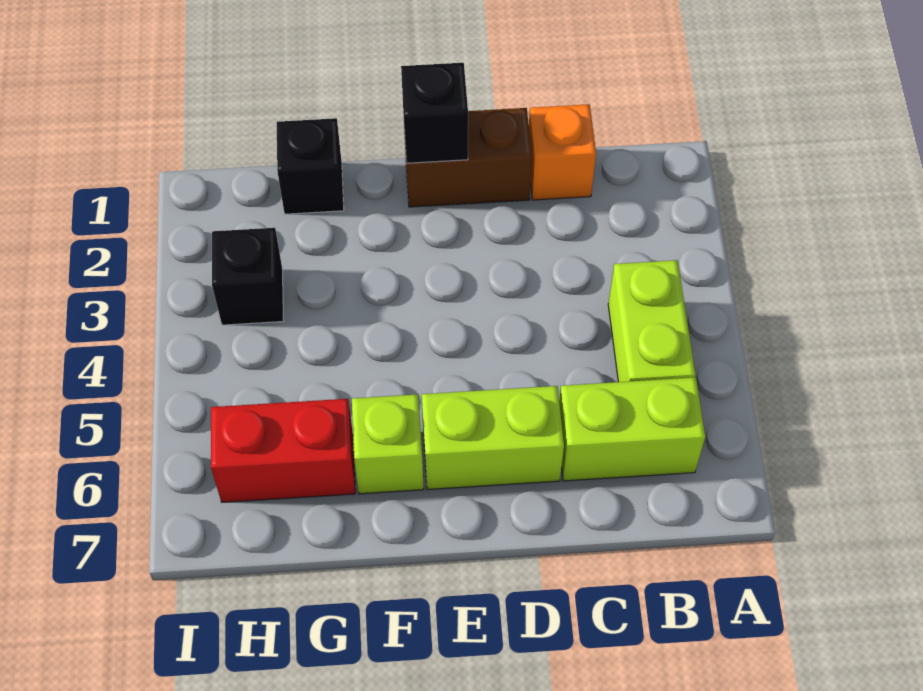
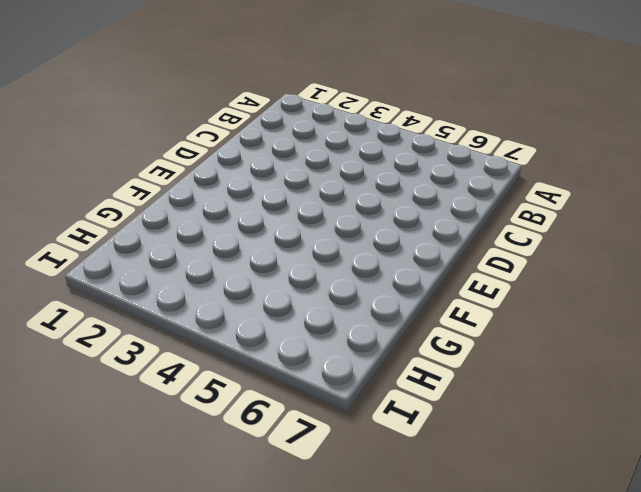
none -> lime brick B4:B5 level 1
none -> lime brick B6:C6 level 1

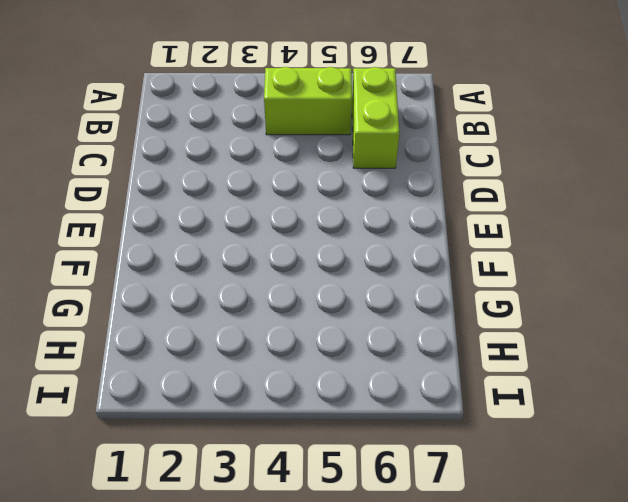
none -> orange brick C1 level 1
none -> brown brick D1:E1 level 1

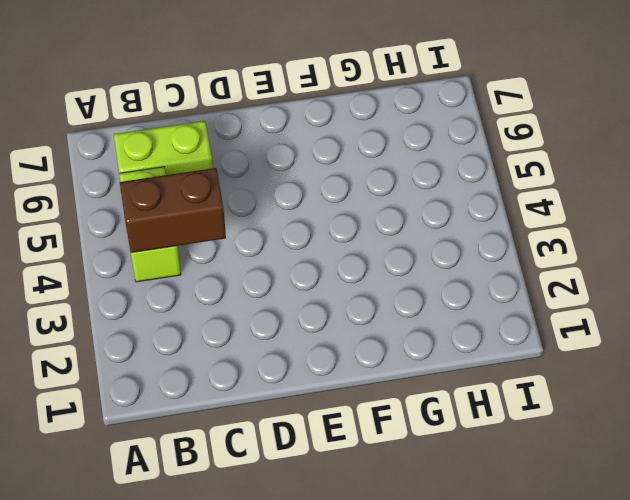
brown brick B4:C4 level 2 -> brown brick D1:E1 level 1
none -> orange brick C1 level 1
none -> lime brick D6:E6 level 1

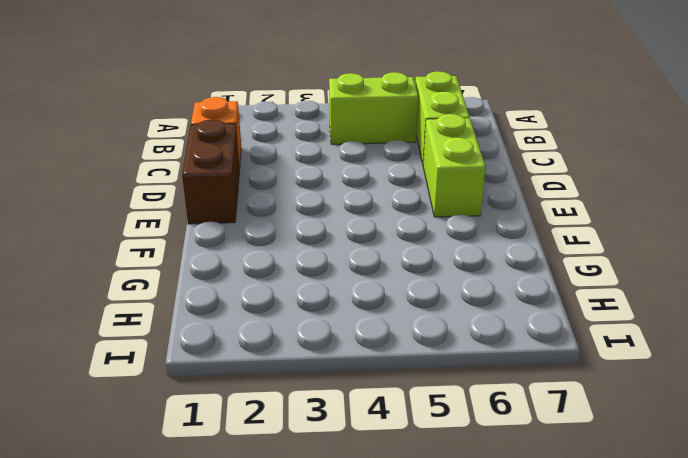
none -> lime brick F6 level 1
none -> black brick G1 level 1

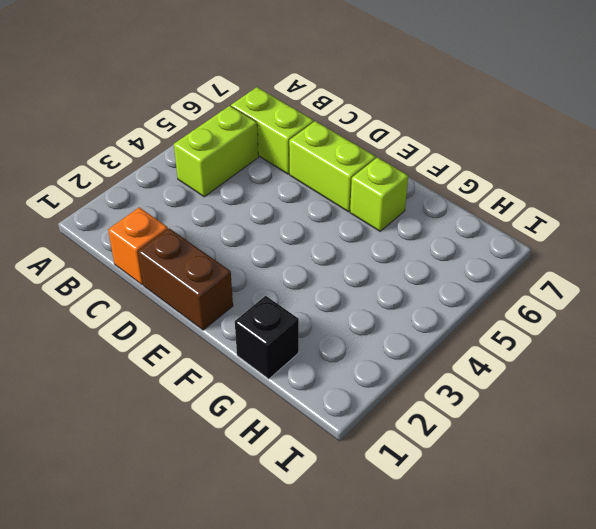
none -> red brick G6:H6 level 1
none -> black brick H3 level 1

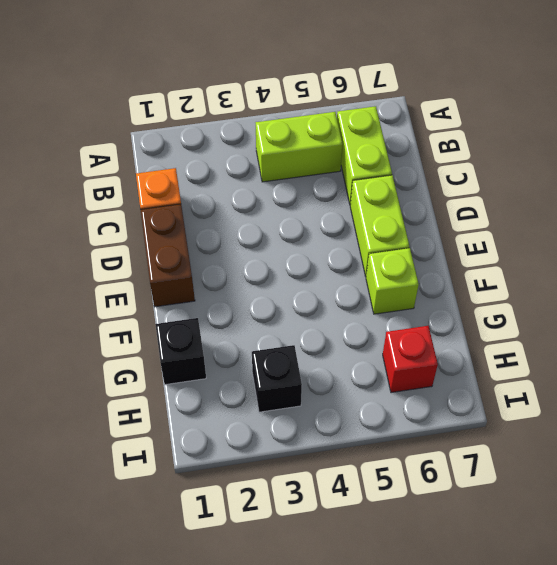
red brick H6 level 1 -> red brick G6:H6 level 1
none -> black brick E1 level 2

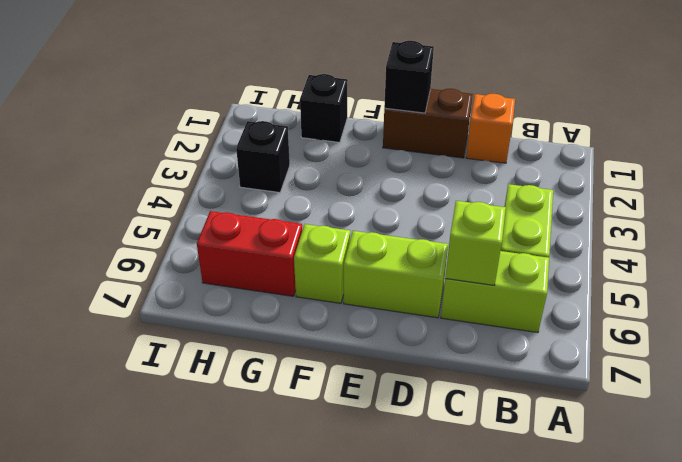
lime brick C6 level 2 -> none

